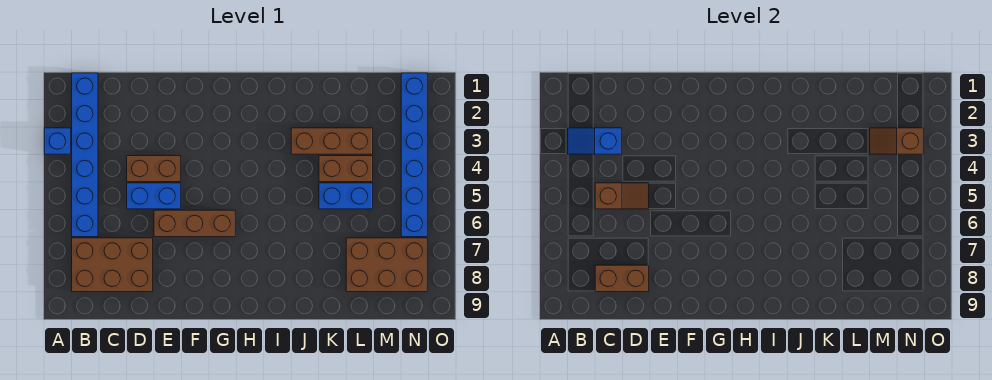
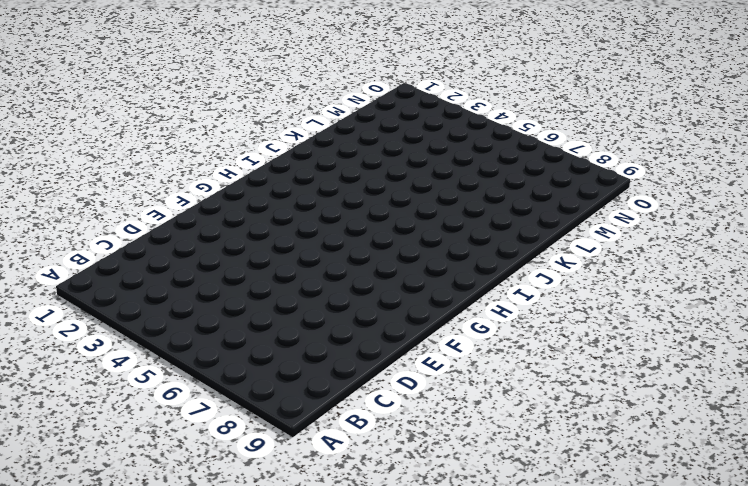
none -> blue brick A3 level 1
none -> blue brick B1:B6 level 1
none -> brown brick B7:D8 level 1

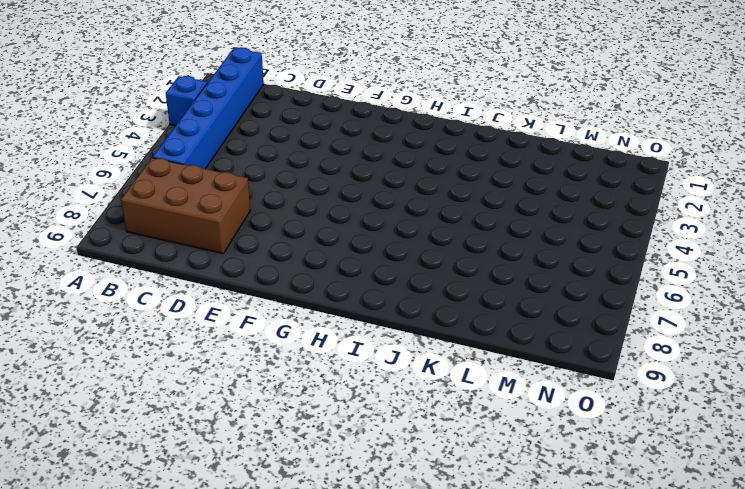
none -> brown brick D4:E4 level 1
none -> blue brick D5:E5 level 1
none -> brown brick E6:G6 level 1

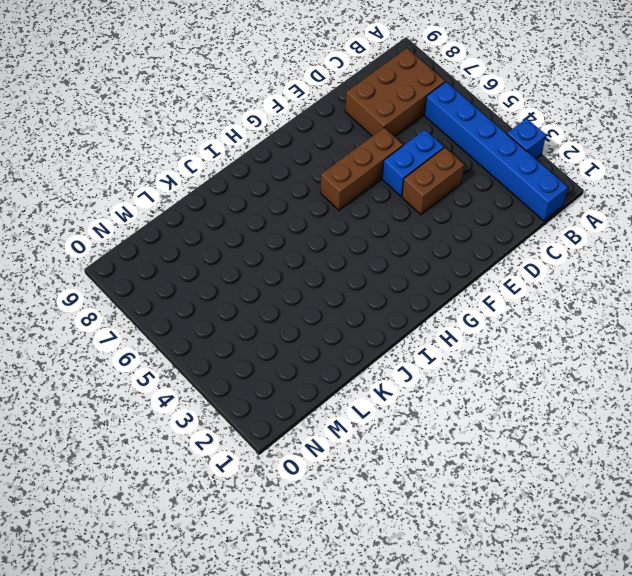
none -> brown brick J3:L3 level 1
none -> brown brick K4:L4 level 1
none -> blue brick K5:L5 level 1

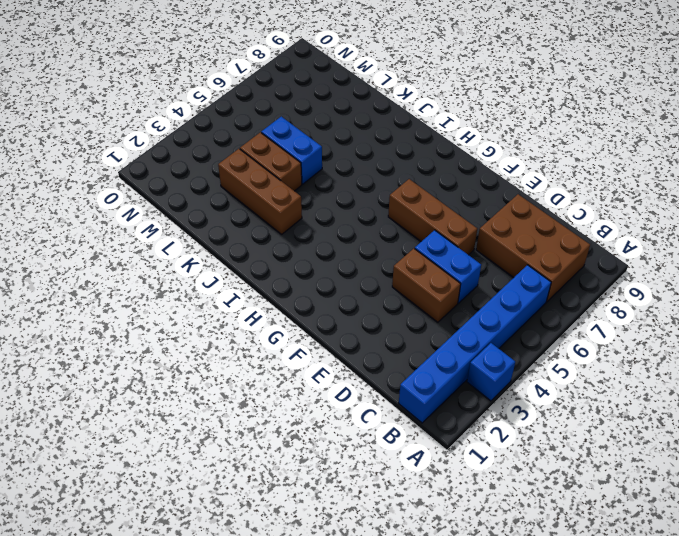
none -> brown brick L7:N8 level 1
none -> blue brick N1:N6 level 1
none -> blue slope B3:C3 level 2 top C

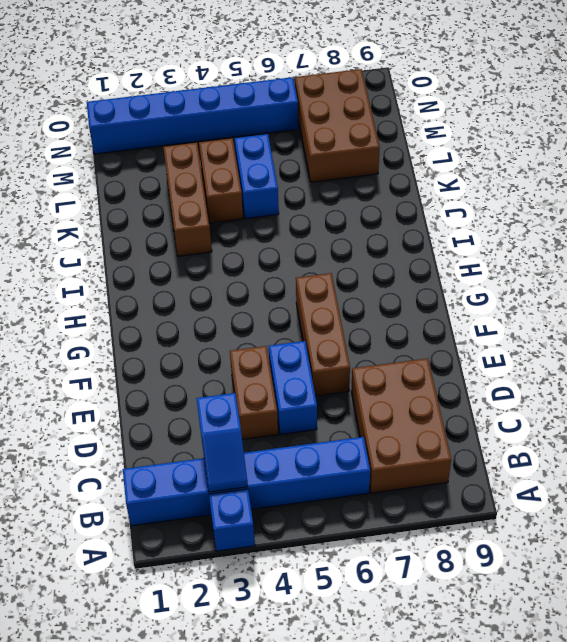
none -> brown slope C5:D5 level 2 top C
none -> brown brick C8:D8 level 2
none -> brown slope M3:N3 level 2 top N

